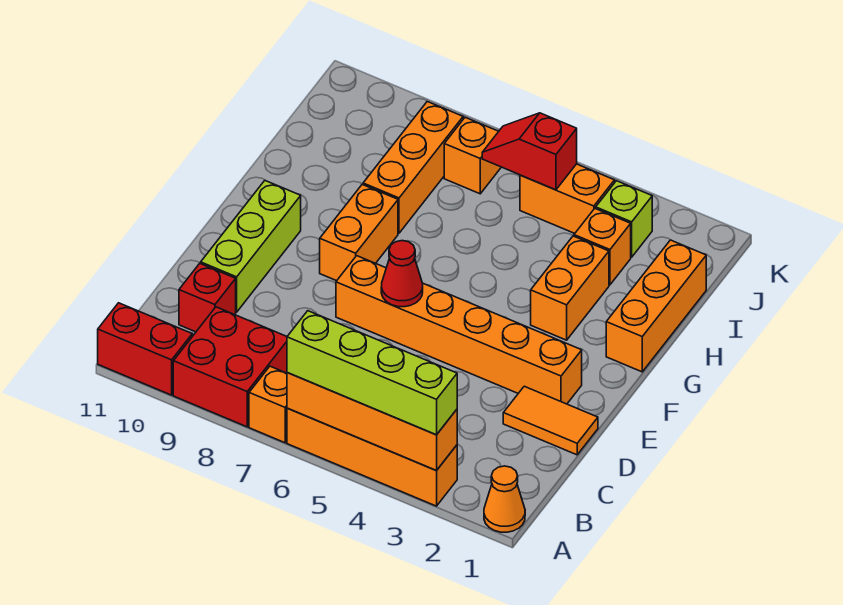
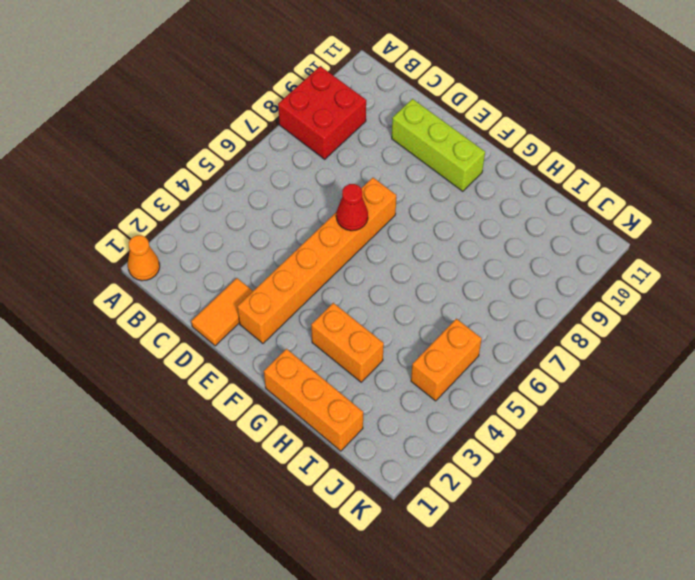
none -> orange brick A3:A6 level 1
none -> orange brick A7 level 1
none -> red brick A10:A11 level 1

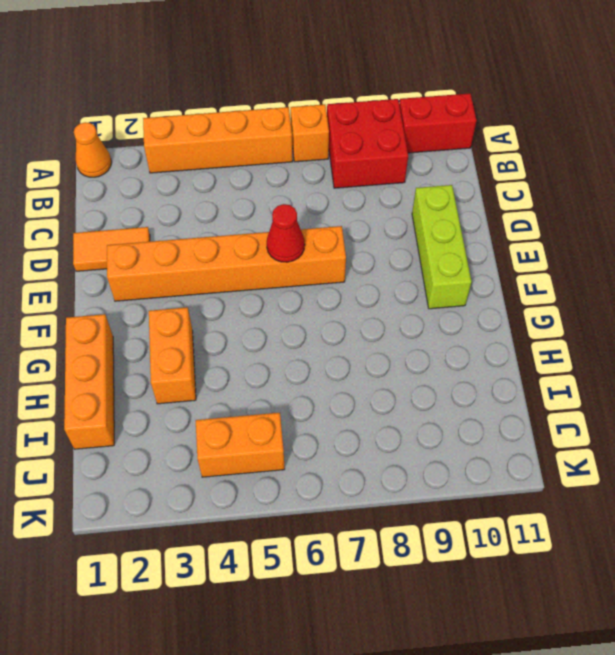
none -> red brick C10 level 1
none -> orange brick F8:G8 level 1
none -> orange brick H8:J8 level 1

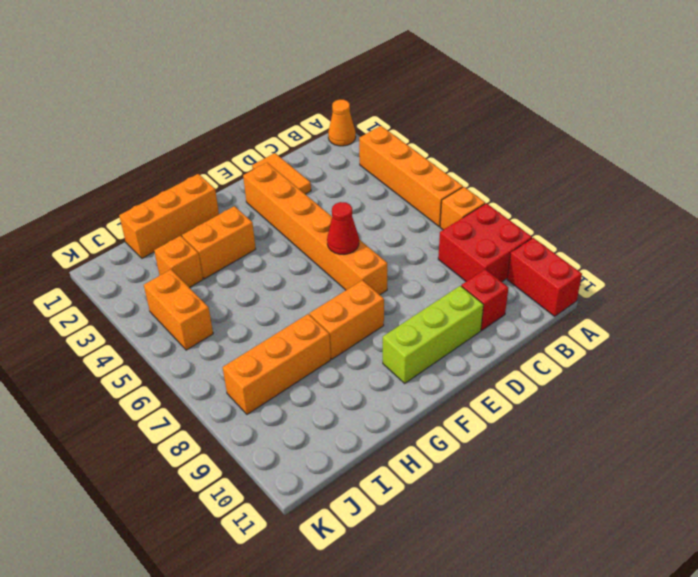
none -> lime brick J3 level 1
none -> orange brick J7 level 1
none -> orange brick A3:A6 level 2

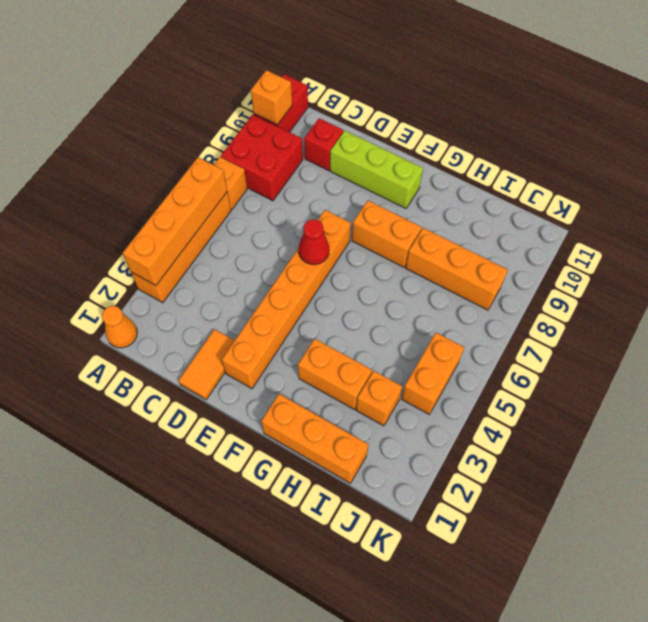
orange brick A10 level 2 -> orange brick J7 level 1
none -> lime brick J3 level 1
none -> red slope J5:J6 level 2 top 5
none -> lime brick A3:A6 level 3

